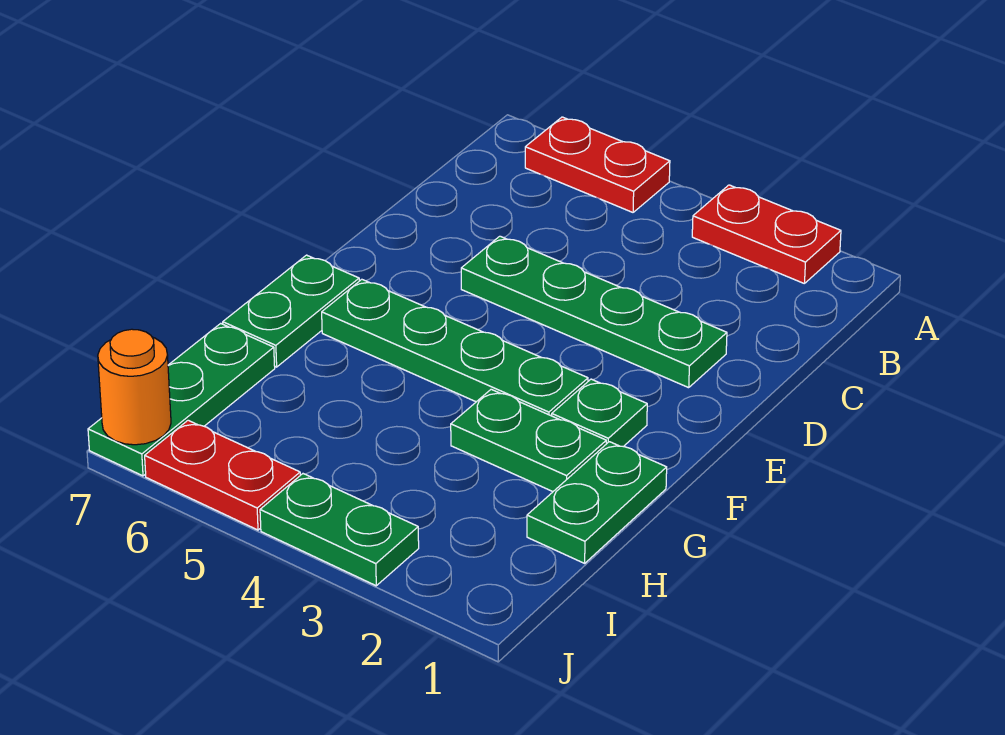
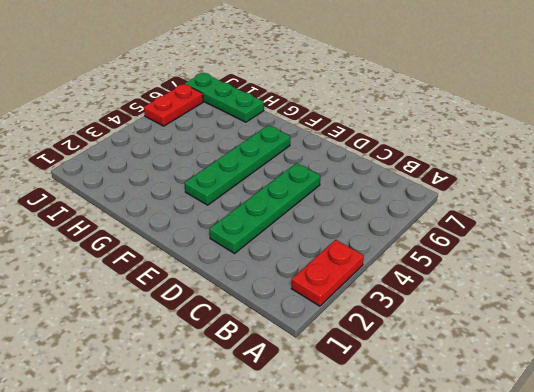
none -> red plate A5:A6 level 1
none -> green plate F2 level 1
none -> green plate F7:G7 level 1

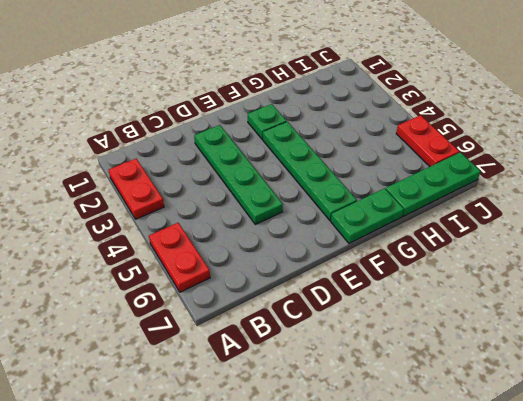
none -> green plate G1:H1 level 1
none -> green plate G2:G3 level 1
none -> green plate J3:J4 level 1

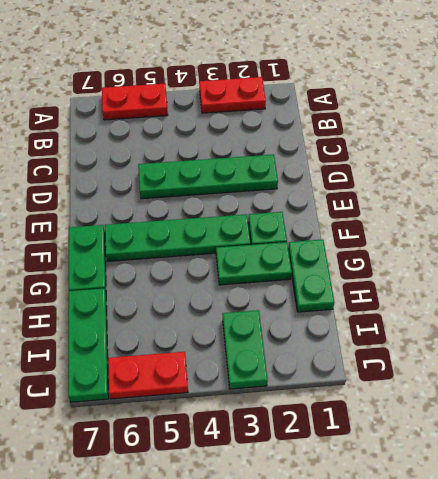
green plate I3:J3 level 1 -> green plate J3:J4 level 1
none -> orange round brick J7 level 2

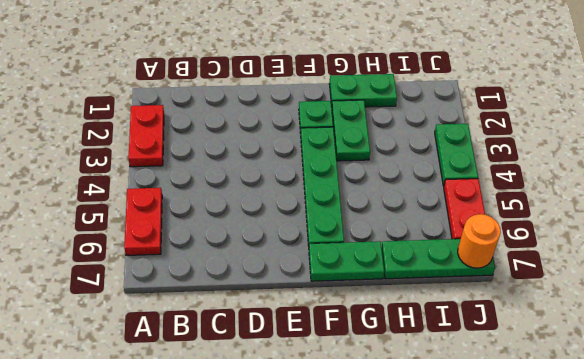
none -> green plate D2:D5 level 1

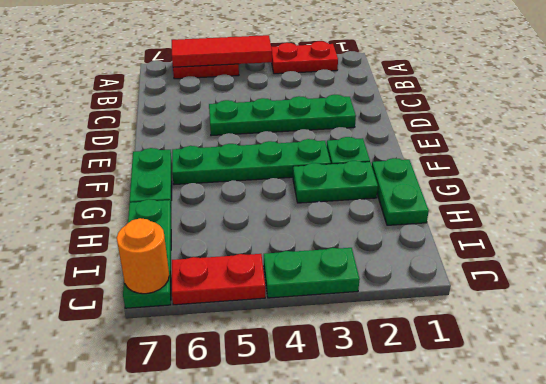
red tile A4:A6 level 2 -> none

